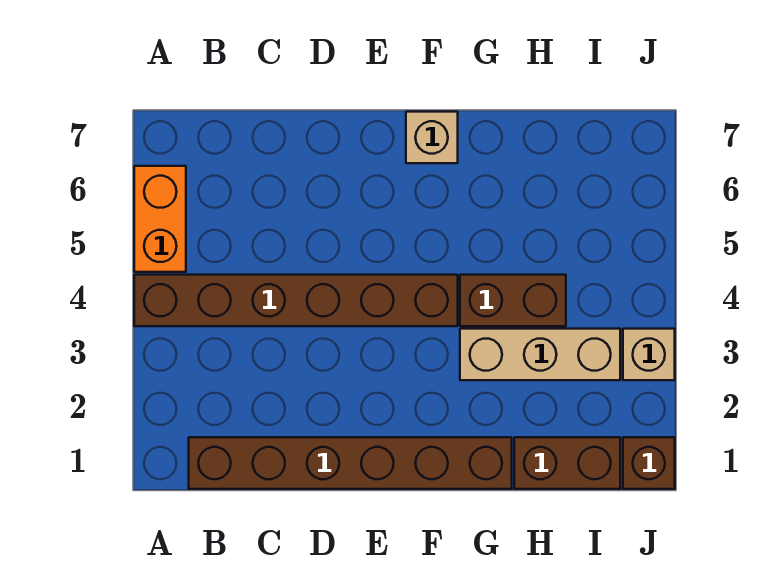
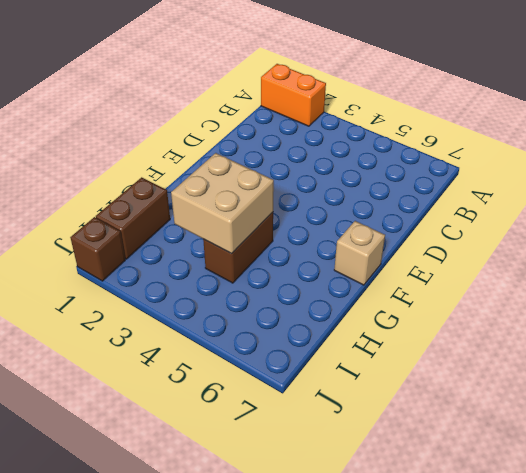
orange brick A1:A2 level 1 -> orange brick A5:A6 level 1
tan brick G3:H4 level 2 -> none
none -> brown brick A4:F4 level 1
none -> brown brick B1:G1 level 1

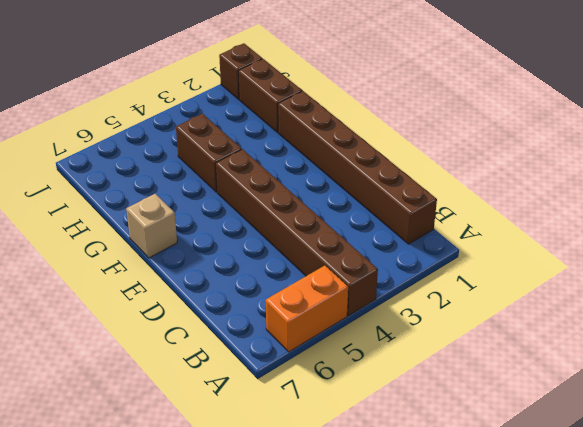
none -> tan brick G3:I3 level 1
none -> tan brick J3 level 1

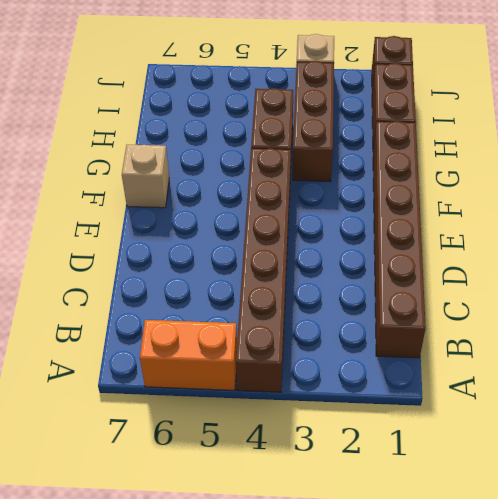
brown brick G3:I3 level 1 -> tan brick G3:I3 level 1

